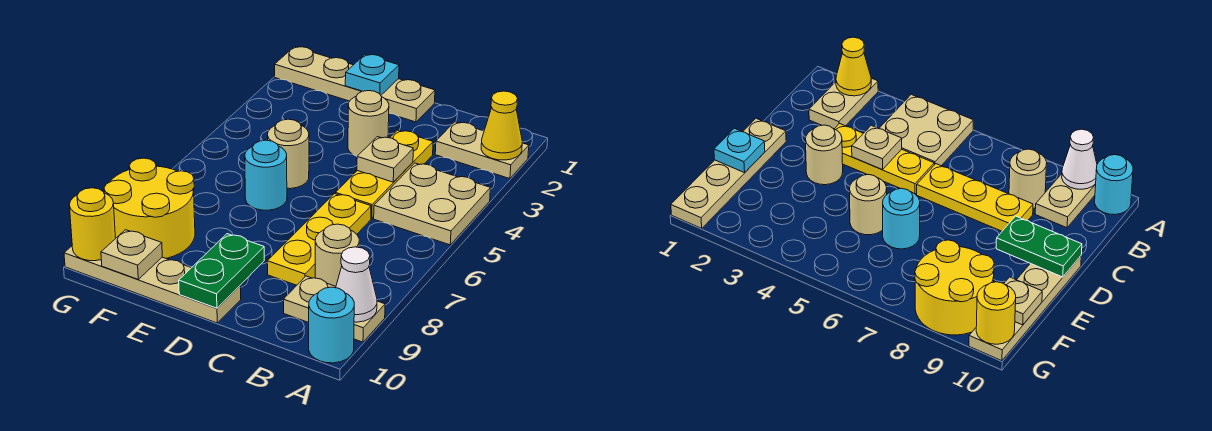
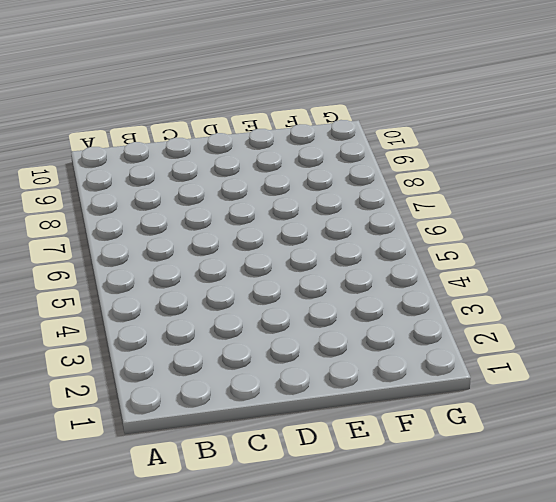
none -> tan plate A2:B2 level 1
none -> tan plate A4:B5 level 1
none -> tan plate A9:B9 level 1

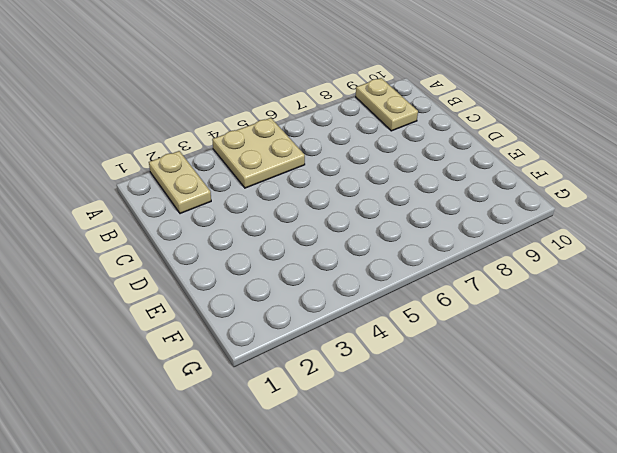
none -> cyan round brick A10 level 1
none -> tan round brick B8 level 1
none -> yellow plate C3:C5 level 1

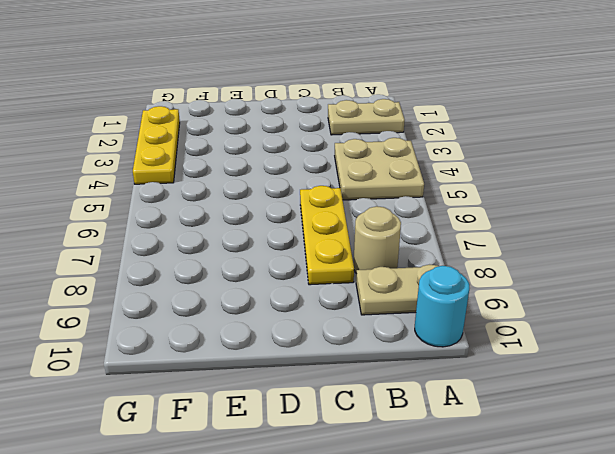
yellow plate G2:G4 level 1 -> yellow plate C3:C5 level 1
none -> tan plate D1:G1 level 1
none -> tan round brick D3 level 1
none -> tan plate D10:G10 level 1

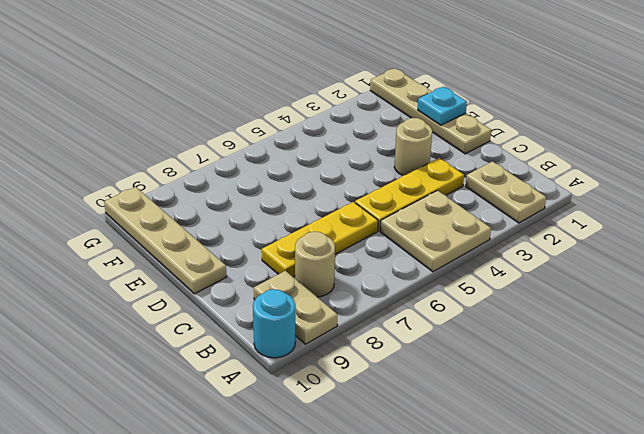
none -> tan round brick E5 level 1
none -> cyan round brick E6 level 1
none -> yellow round brick F8:G9 level 1

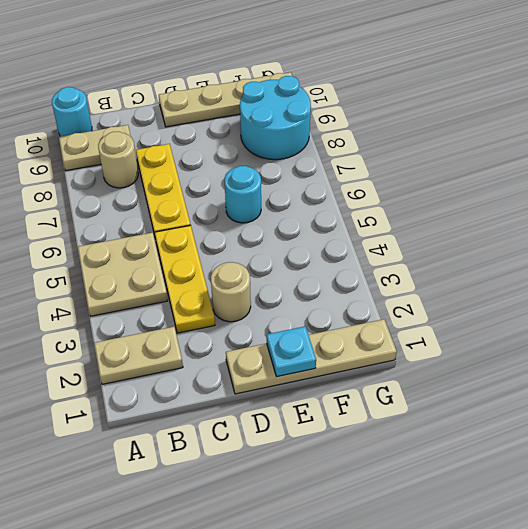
cyan round brick F8:G9 level 1 -> yellow round brick F8:G9 level 1
none -> tan round brick E5 level 1
none -> yellow cone A2 level 2
none -> white cone A9 level 2

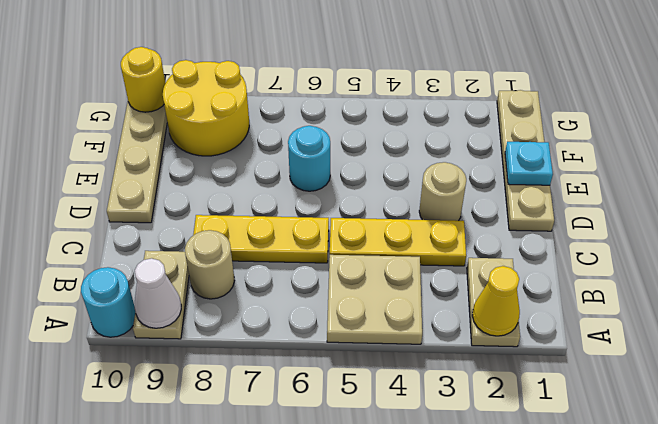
none -> tan round brick E5 level 1
none -> tan plate C4 level 2
none -> green plate D9:D10 level 2

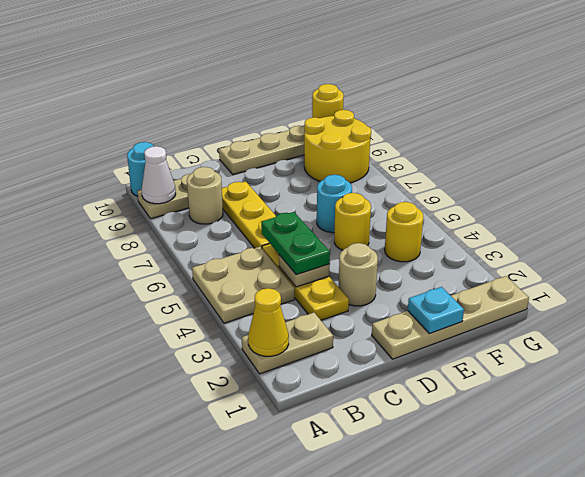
green plate C4:C5 level 3 -> green plate D9:D10 level 2
yellow round brick E5 level 1 -> tan round brick E5 level 1
yellow round brick F4 level 1 -> none
none -> tan plate F10 level 2

